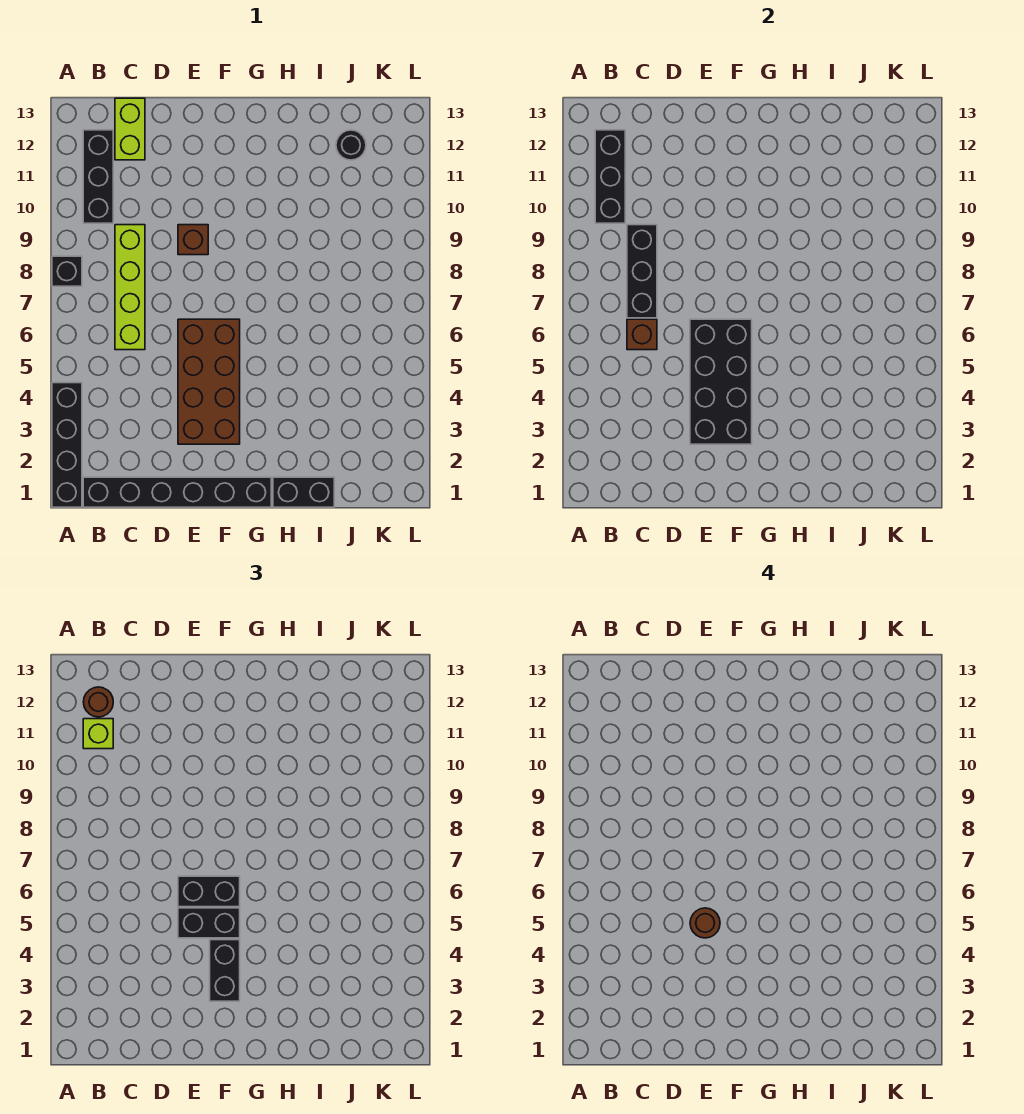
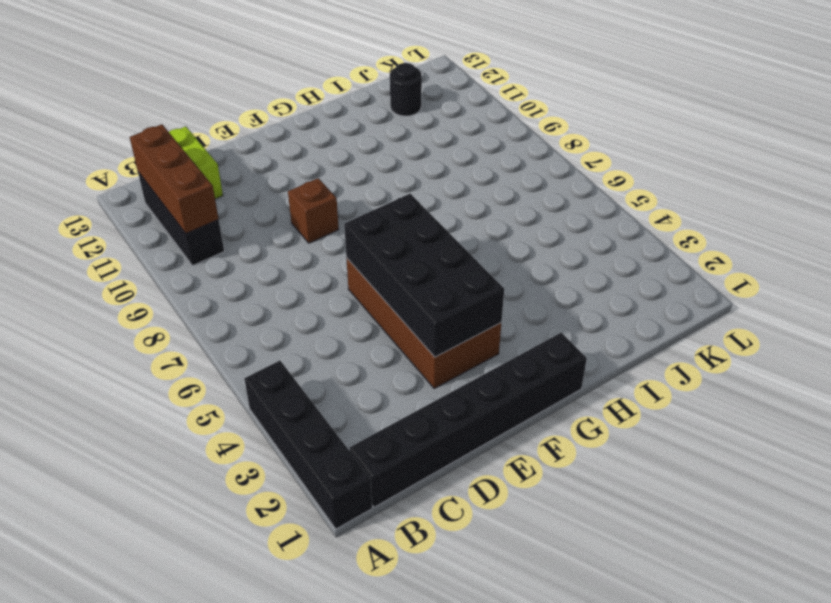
brown brick B10:B12 level 2 -> black brick B10:B12 level 2
none -> black brick A8 level 1
none -> lime brick C6:C9 level 1
none -> black brick H1:I1 level 1

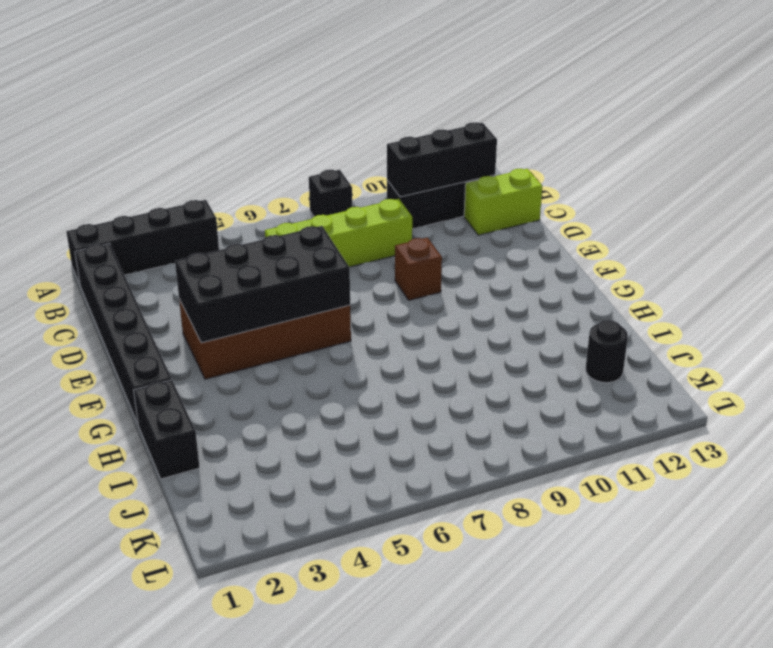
none -> brown brick C6 level 2
none -> black brick C7:C9 level 2
none -> lime brick B11 level 3

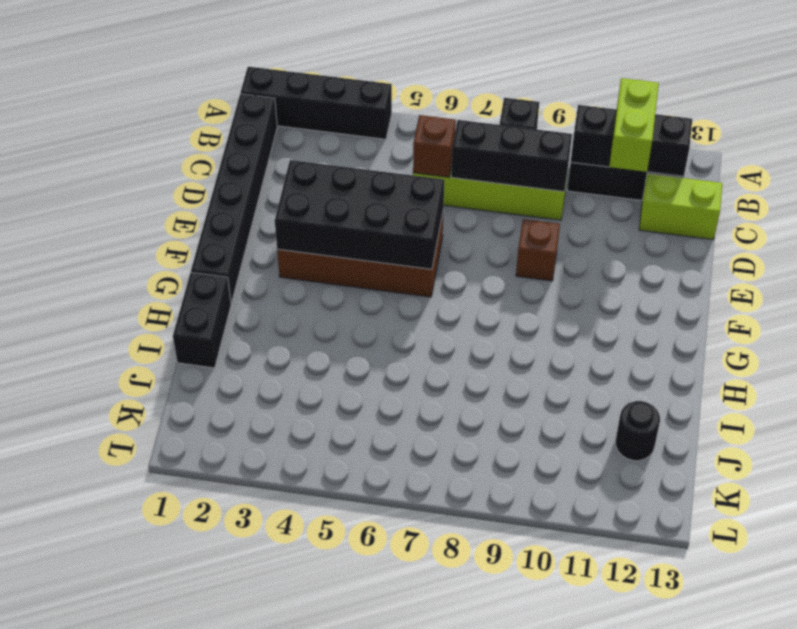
lime brick B11:C11 level 3 -> lime brick B11 level 3
none -> brown round brick B12 level 3
none -> black brick E5:F5 level 3
none -> black brick E6:F6 level 3

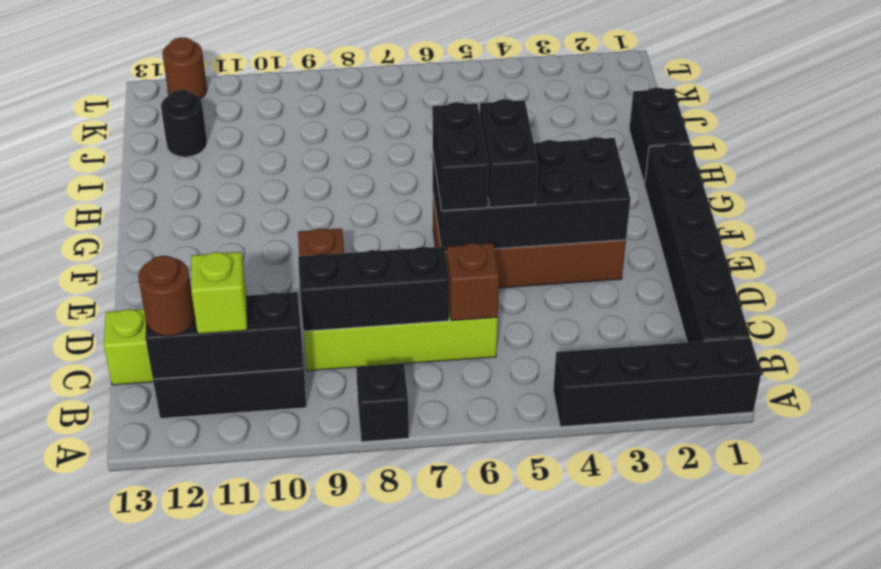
brown round brick L12 level 1 -> brown round brick E5 level 4
none -> black brick F3:F4 level 3

